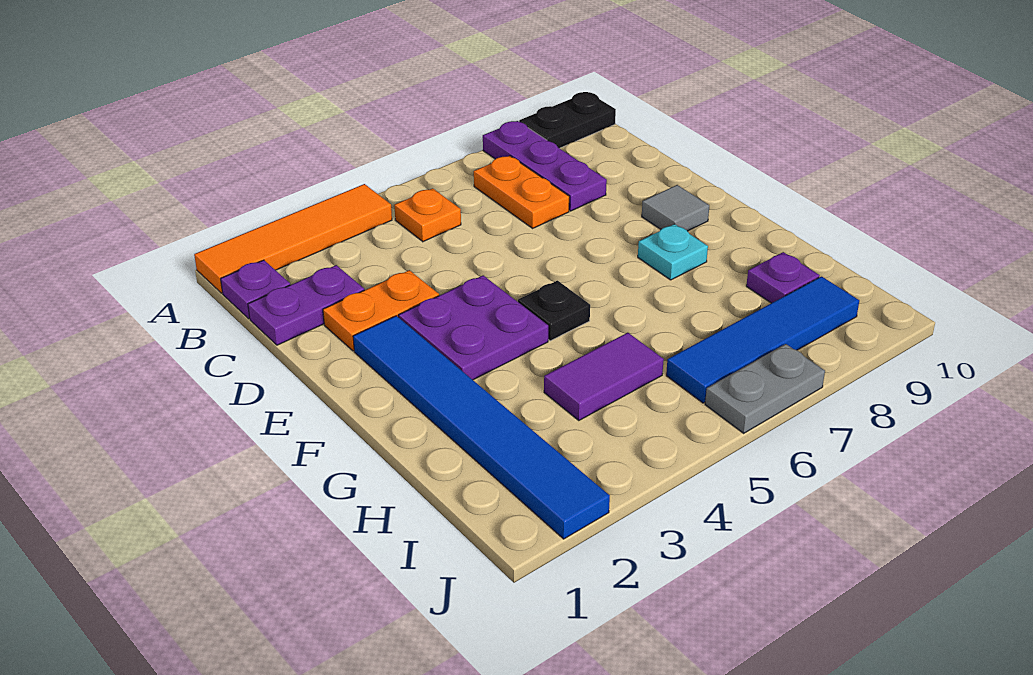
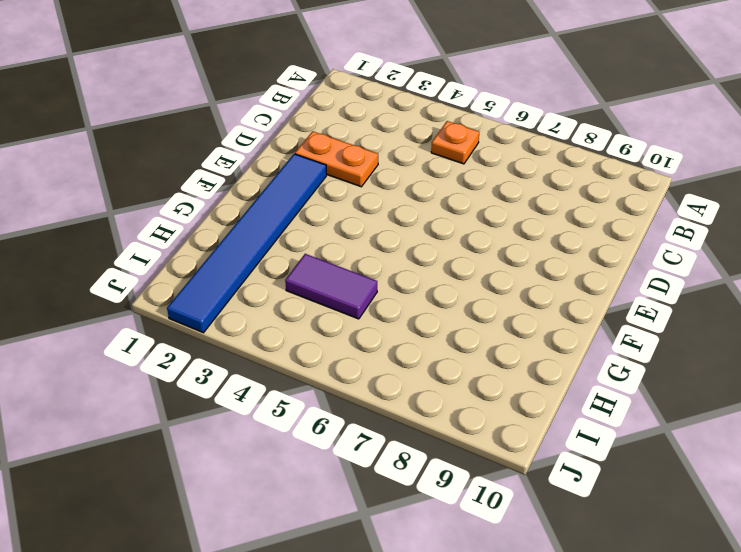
none -> orange tile A1:A4 level 1
none -> purple plate A8:C8 level 1
none -> black plate A9:A10 level 1

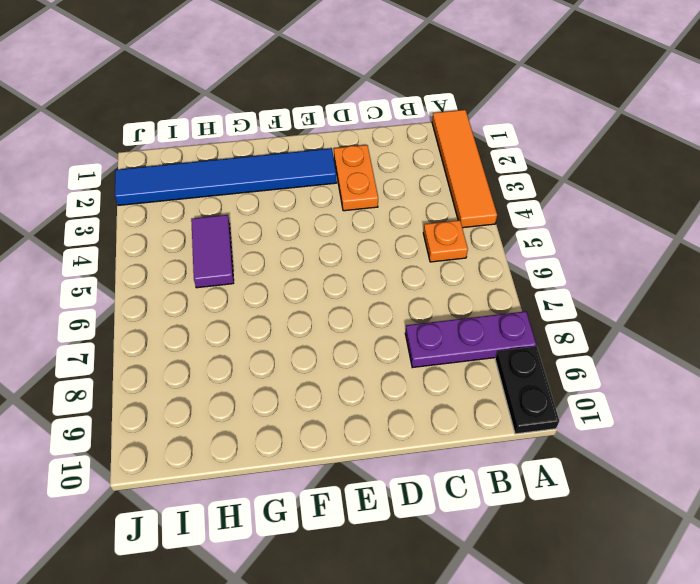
none -> purple plate B1 level 1
none -> orange plate B7:C7 level 1
none -> purple plate C1:C2 level 1

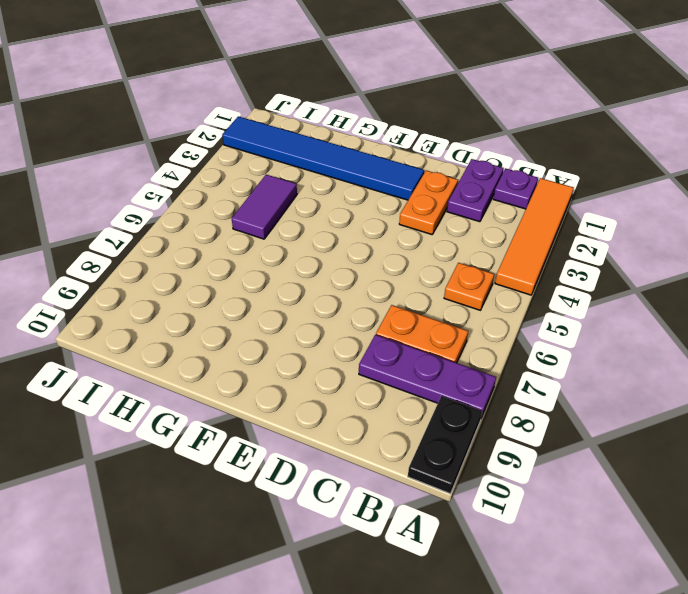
none -> purple plate E3:F4 level 1
none -> grey tile E9 level 1
none -> black plate F5 level 1

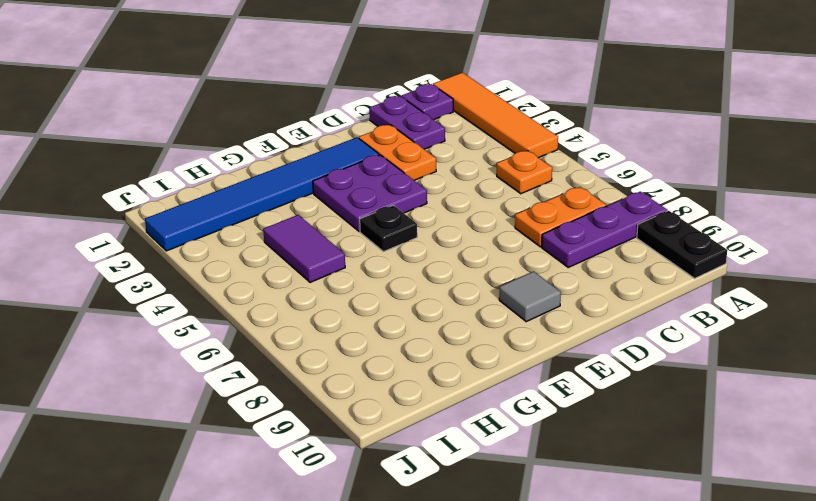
none -> cyan plate F8 level 1
none -> purple plate H9 level 1
none -> blue tile I6:I9 level 1

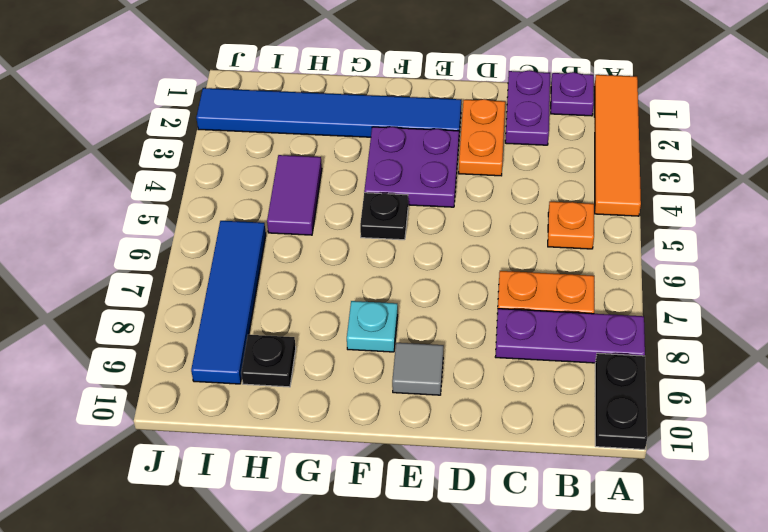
black plate H9 level 1 -> purple plate H9 level 1
none -> grey plate J6:J7 level 1

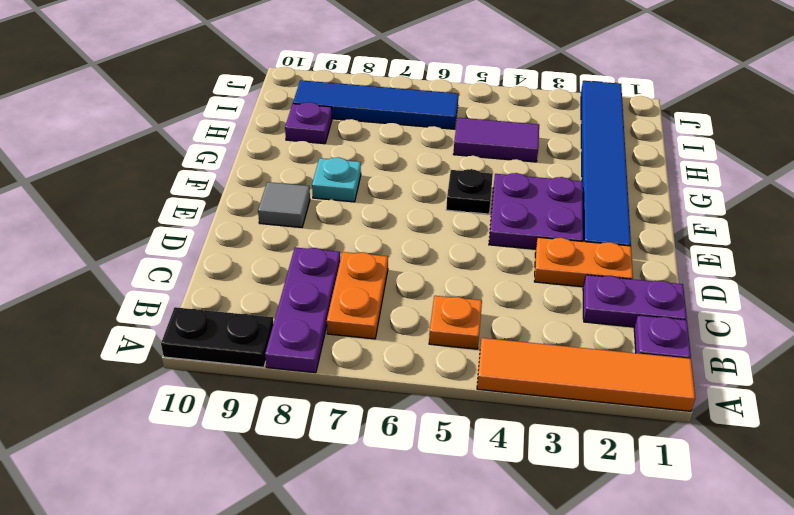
none -> grey plate J6:J7 level 1

